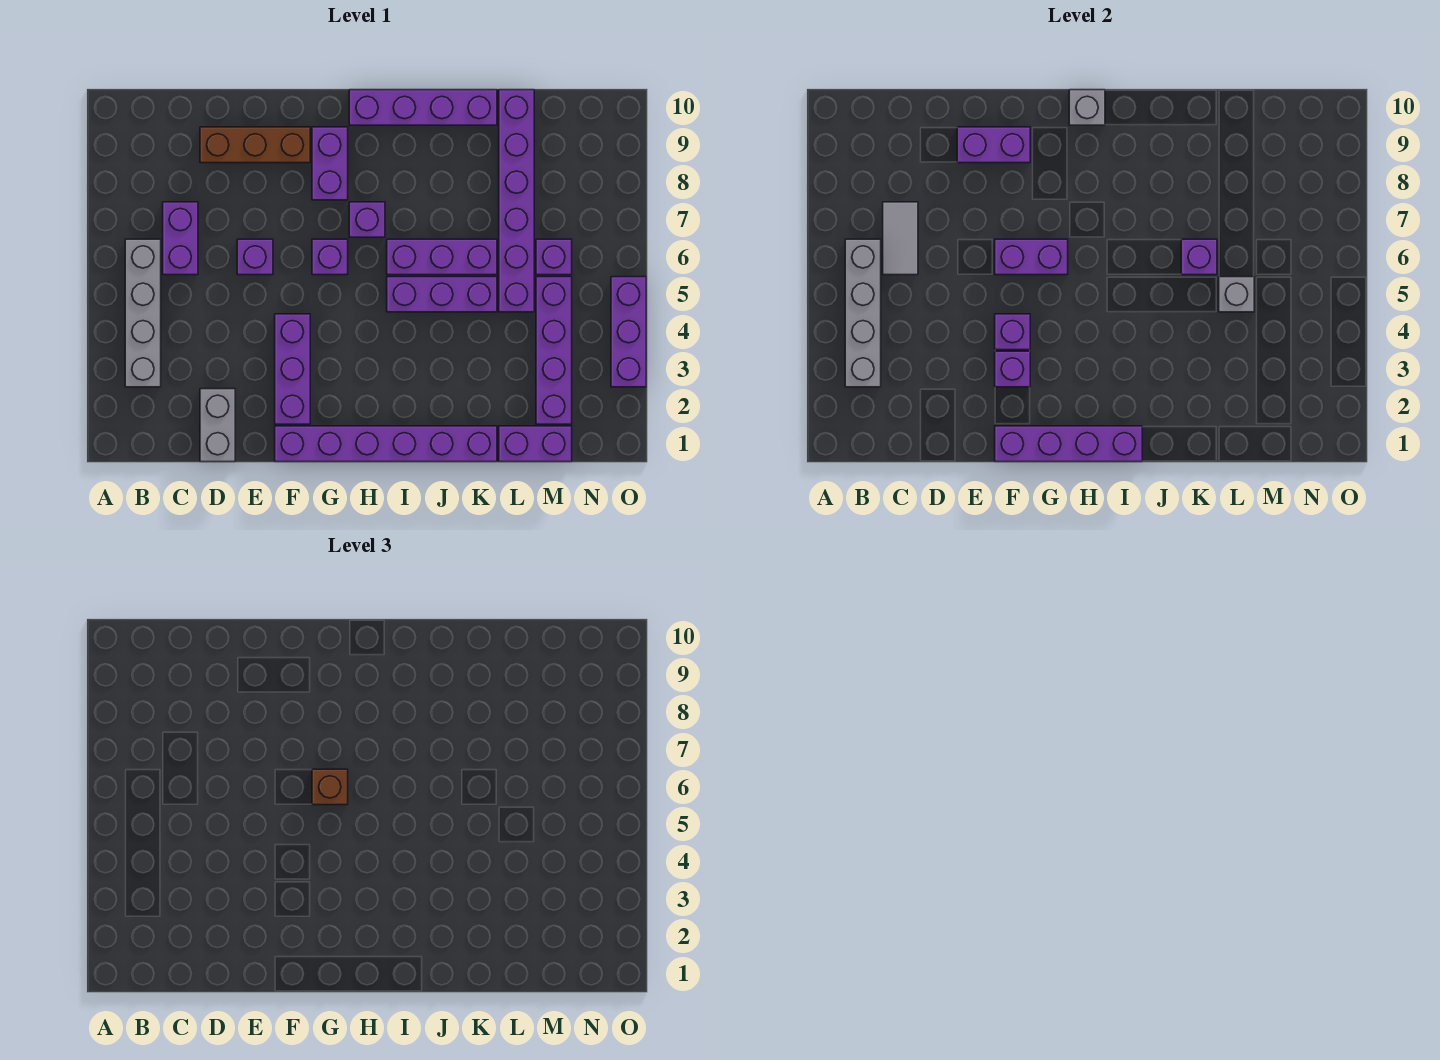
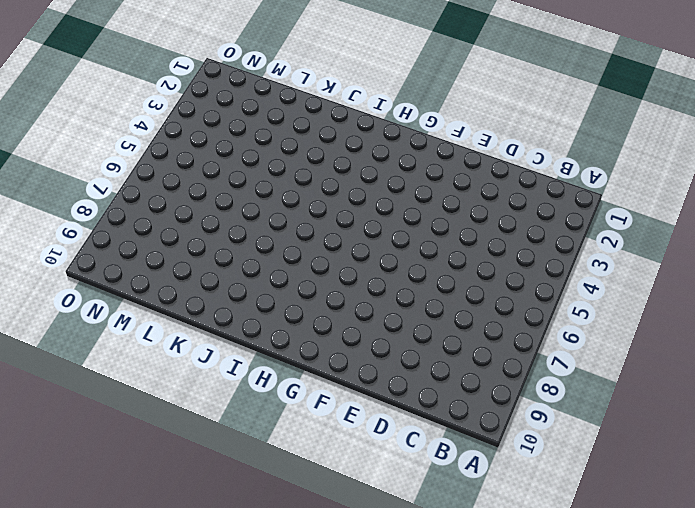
none -> grey brick B3:B6 level 1
none -> purple brick C6:C7 level 1
none -> grey brick D1:D2 level 1

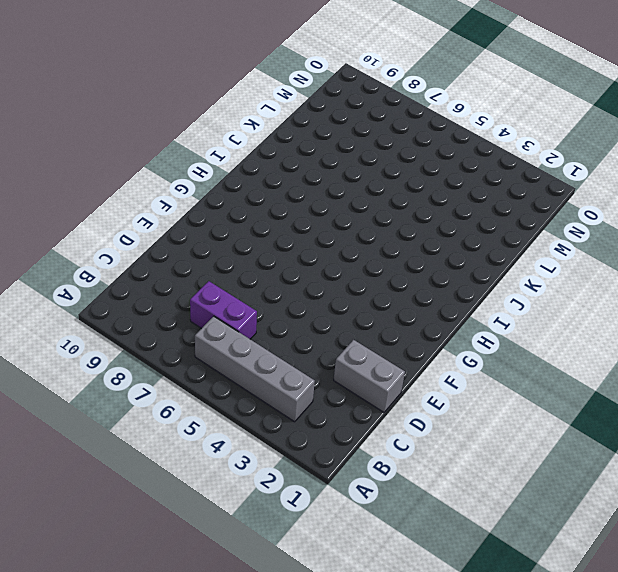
none -> brown brick D9:F9 level 1
none -> purple brick E6 level 1
none -> purple brick F1:K1 level 1

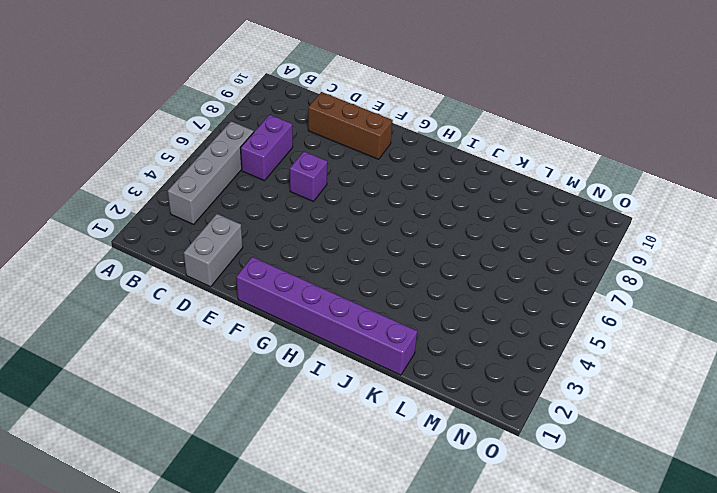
none -> purple brick F2:F4 level 1
none -> purple brick G6 level 1
none -> purple brick G8:G9 level 1

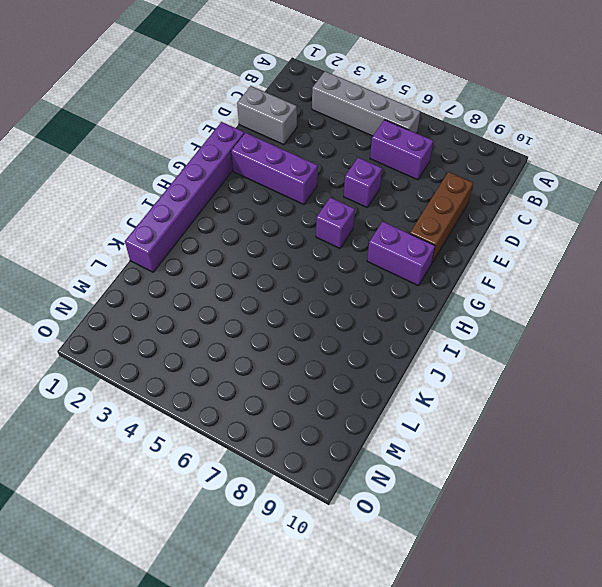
none -> purple brick H7 level 1
none -> purple brick H10:K10 level 1
none -> purple brick I5:K5 level 1

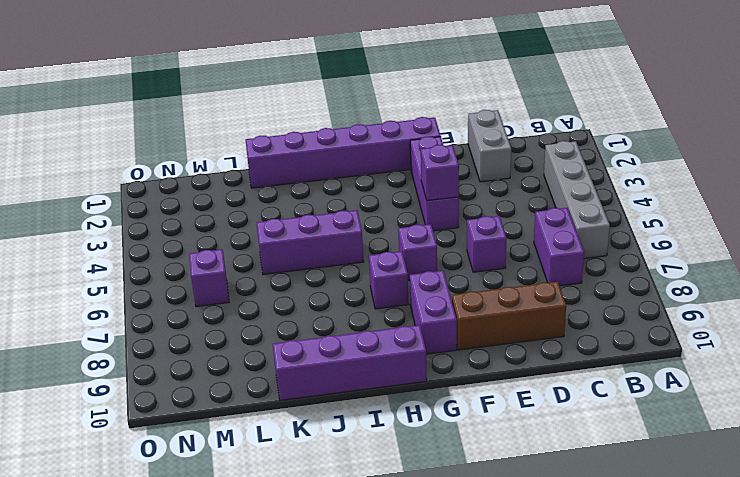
none -> purple brick I6:K6 level 1
none -> purple brick L1:M1 level 1
none -> purple brick L5:L10 level 1

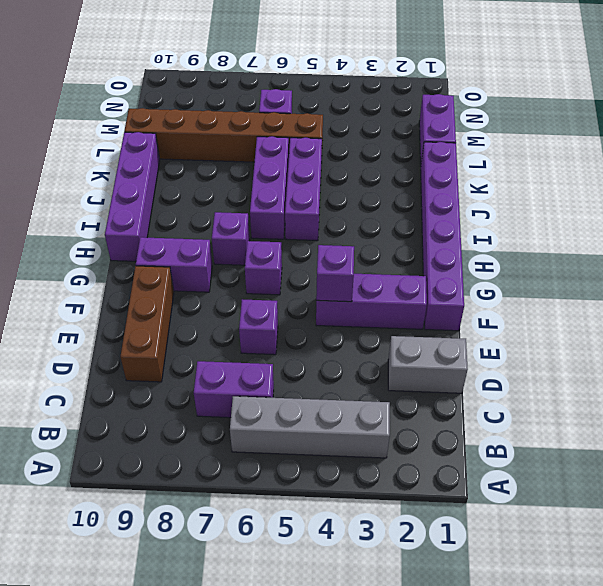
brown brick L5:L10 level 1 -> purple brick L5:L10 level 1
none -> purple brick M2:M5 level 1
none -> purple brick O3:O5 level 1
none -> grey brick B3:B6 level 2

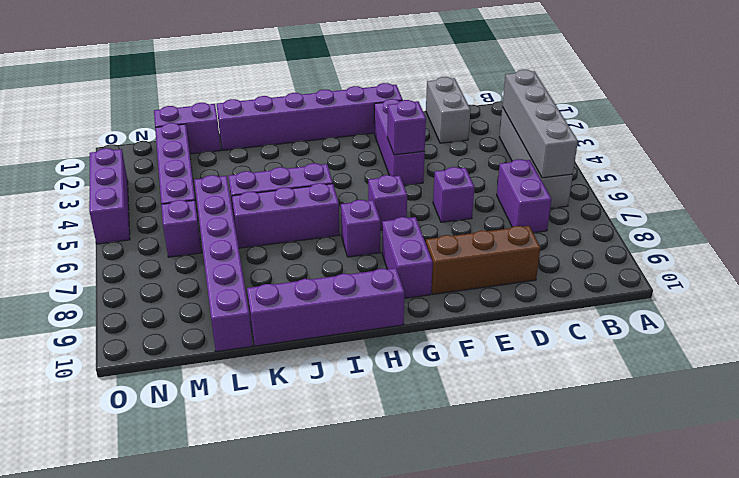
none -> grey tile C6:C7 level 2
none -> purple brick E9:F9 level 2
none -> purple brick F1:I1 level 2

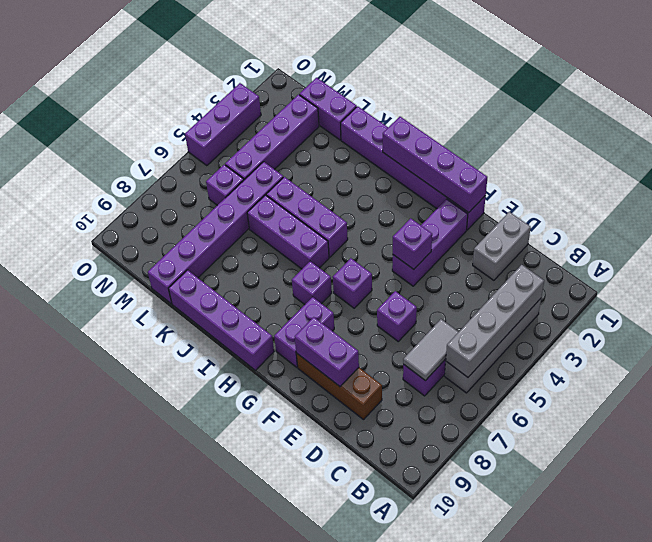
none -> purple brick F3 level 2
none -> purple brick F6:G6 level 2
none -> grey brick H10 level 2

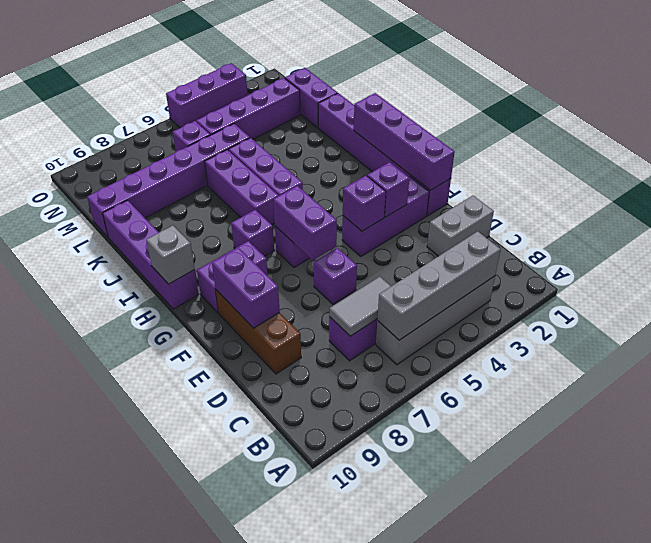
none -> purple brick K6 level 2
none -> grey brick L5 level 2
none -> brown brick G6 level 3

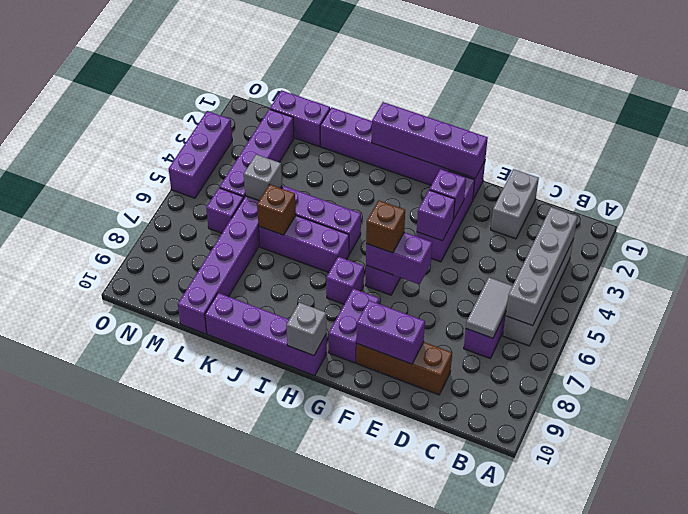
brown brick K6 level 2 -> purple brick K6 level 2
none -> purple brick E6 level 1

